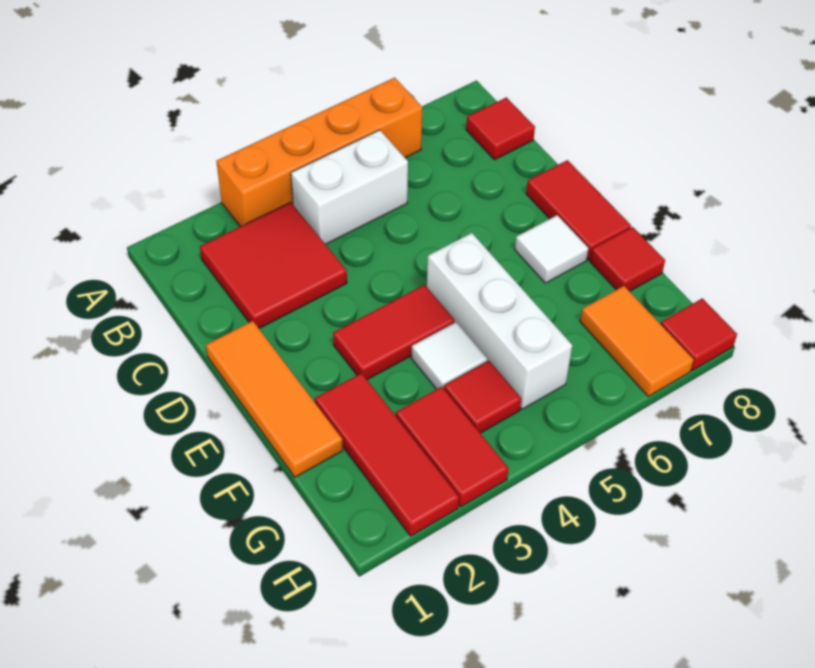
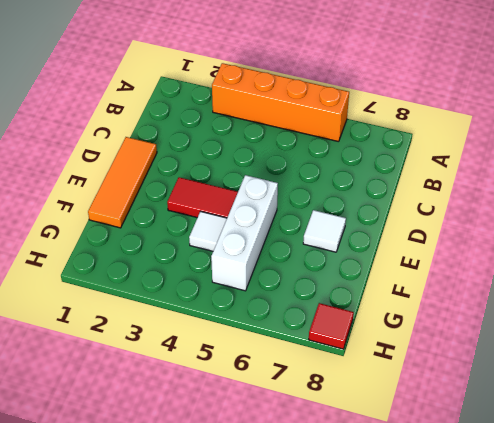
none -> red tile B2:C3 level 1
none -> white brick B4:B5 level 1
none -> red tile B8 level 1

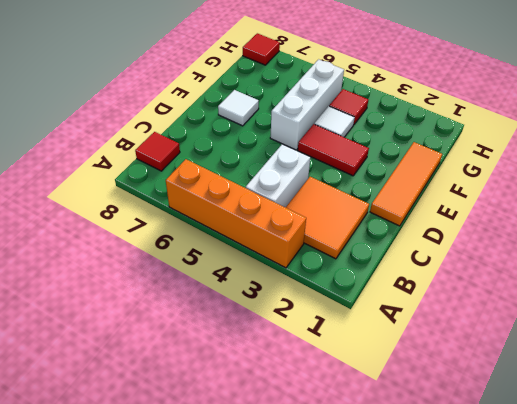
orange tile B2:C3 level 1 -> red tile B2:C3 level 1
white brick B4:C4 level 1 -> white brick B4:B5 level 1
none -> red tile D8:E8 level 1
none -> red tile F2:H2 level 1
none -> red tile F8 level 1

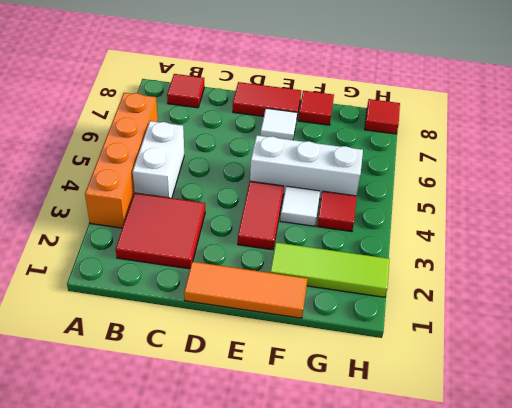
lime tile F2:H2 level 1 -> red tile F2:H2 level 1
none -> red tile G3:H3 level 1
none -> orange tile G7:H7 level 1

